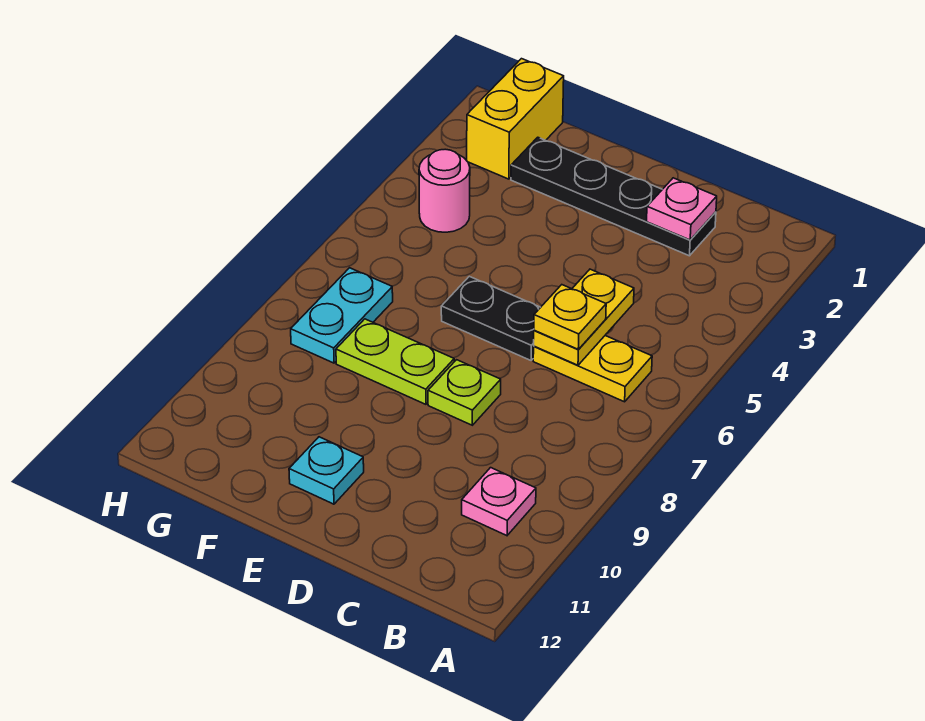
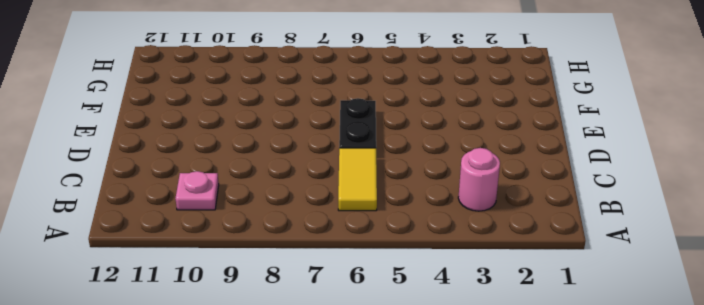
pink round brick B3 level 1 -> pink round brick G4 level 1
yellow tile B6:C6 level 1 -> yellow plate B6:C6 level 1
none -> black plate C2:F2 level 1
none -> lime plate D8 level 1
none -> lime plate E8:F8 level 1

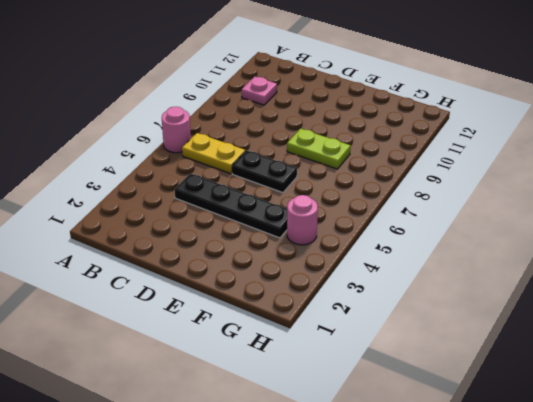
pink round brick A6 level 1 -> none
black plate C4:F4 level 1 -> black plate C2:F2 level 1
none -> lime plate D8 level 1
none -> cyan plate E11 level 1
none -> yellow brick G1:G2 level 1

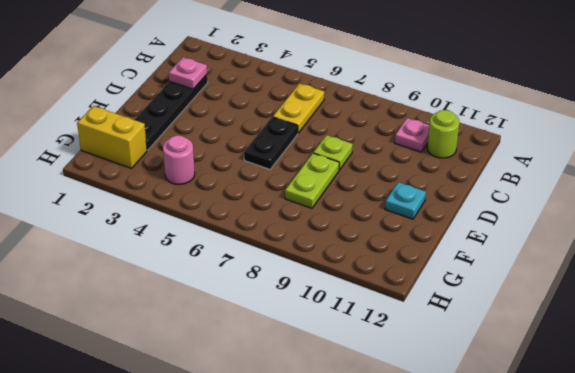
lime round brick B11 level 1 -> none
none -> cyan plate G7:G8 level 1
none -> yellow plate C5:C6 level 2
none -> yellow plate C6 level 3

